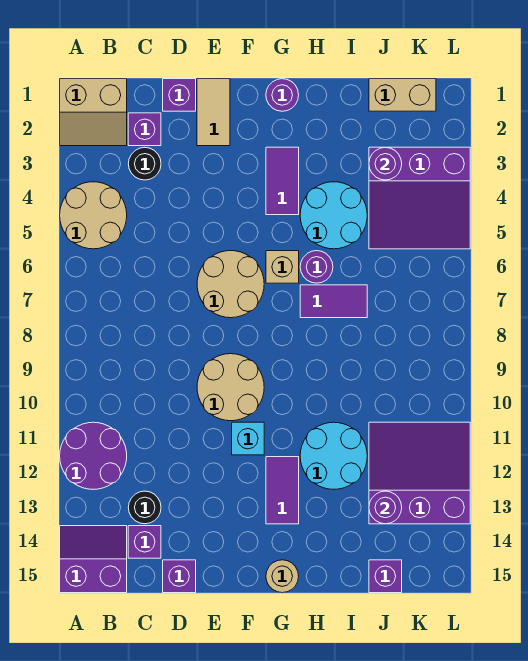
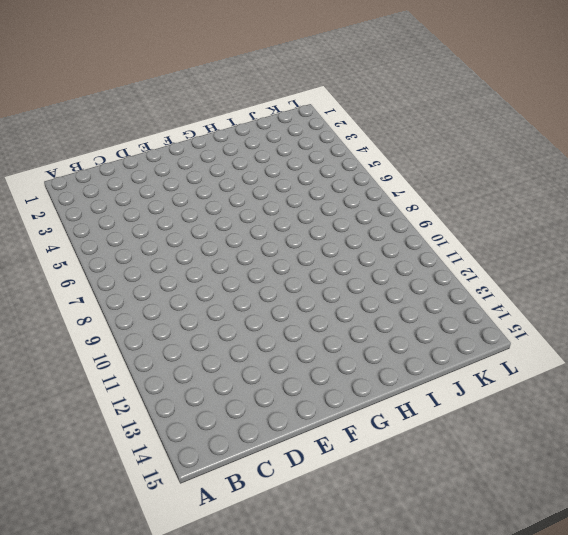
none -> tan slope A1:B2 level 1 top 1
none -> tan round brick A4:B5 level 1
none -> purple round brick A11:B12 level 1

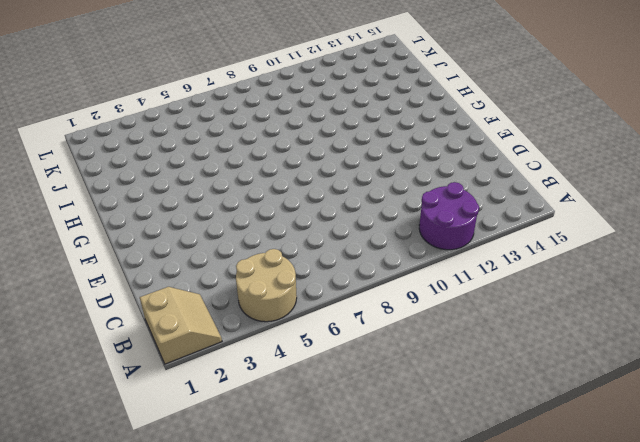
none -> purple slope A14:B15 level 1 top 15
none -> purple brick C2 level 1
none -> black round brick C3 level 1

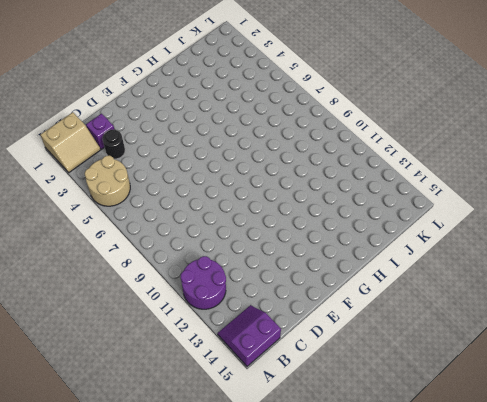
none -> black round brick C13 level 1
none -> purple brick C14 level 1
none -> purple brick D1 level 1

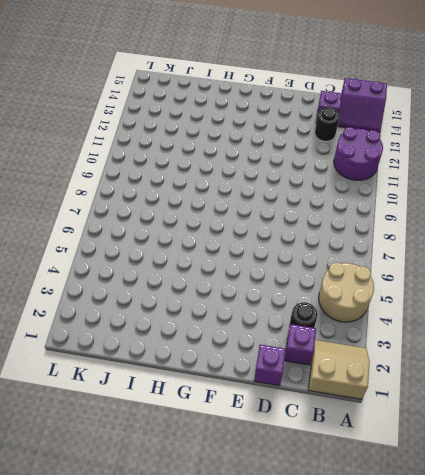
none -> purple brick D15 level 1
none -> tan tile E1:E2 level 1
none -> tan round brick E6:F7 level 1

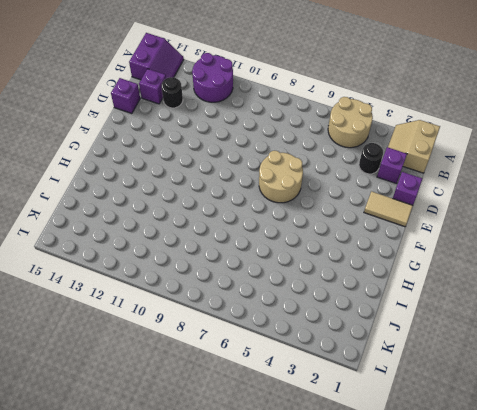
none -> tan round brick E9:F10 level 1
none -> cyan brick F11 level 1
none -> purple round brick G1 level 1

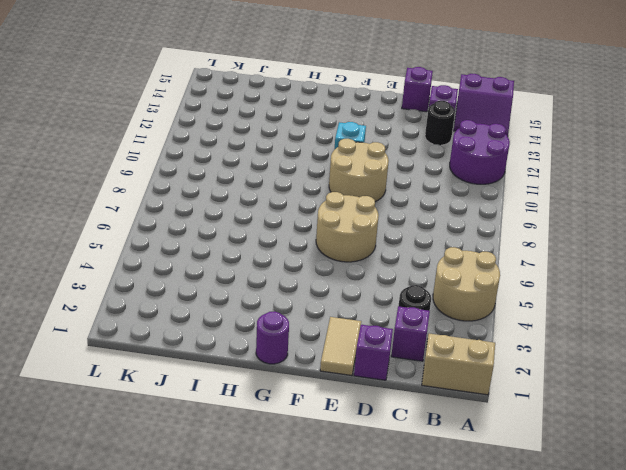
none -> purple tile G3:G4 level 1
none -> tan brick G6 level 1
none -> purple tile G12:G13 level 1

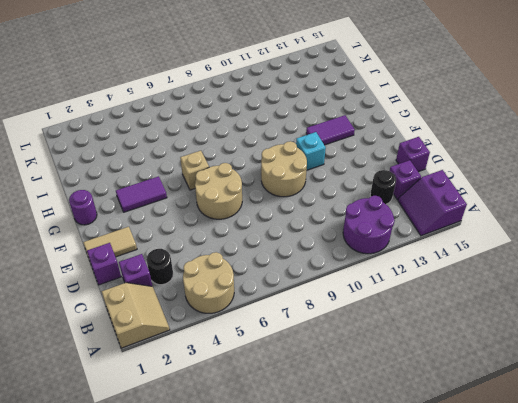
none -> tan round brick G15 level 1
none -> cyan round brick H4:I5 level 1
none -> purple round brick H6 level 1

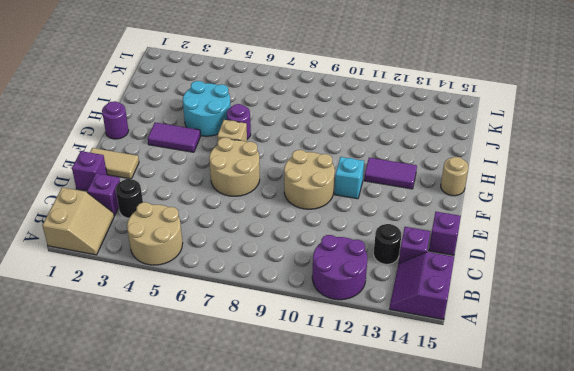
none -> purple tile H7:I7 level 1
none -> cyan round brick H11:I12 level 1
none -> tan brick J1:K1 level 1

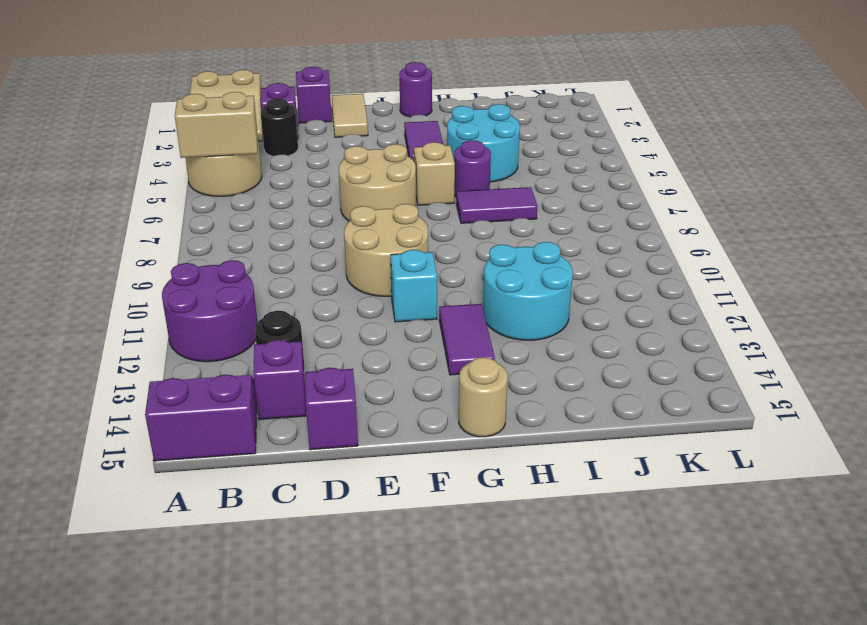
tan brick A5:B5 level 2 -> tan brick J1:K1 level 1
none -> purple slope J3:L5 level 1 top 3
none -> purple slope J11:L13 level 1 top 13
none -> purple brick J15 level 1

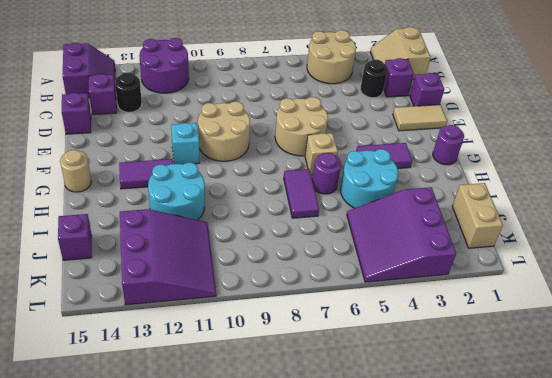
none -> purple round brick J3 level 2
none -> purple round brick J13 level 2

